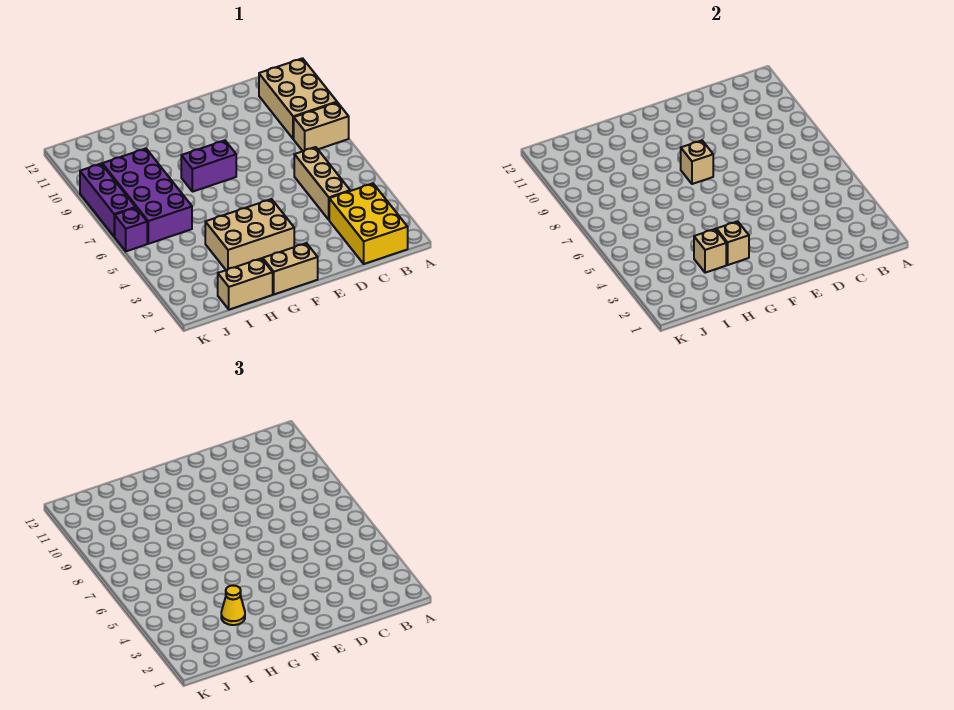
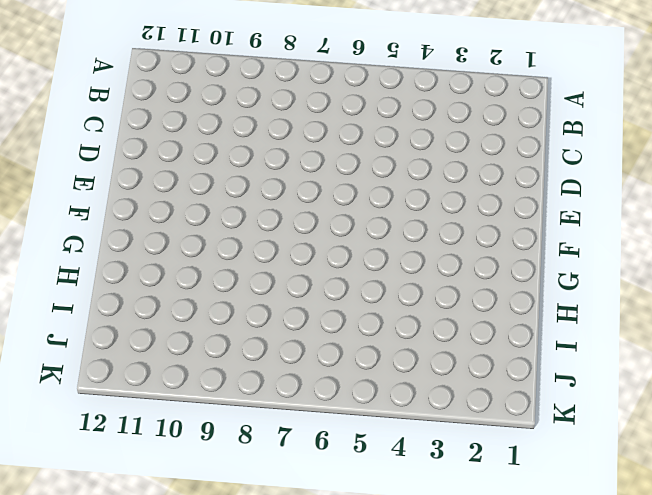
none -> tan brick A8:B8 level 1
none -> tan brick A9:B11 level 1
none -> yellow brick B1:C3 level 1

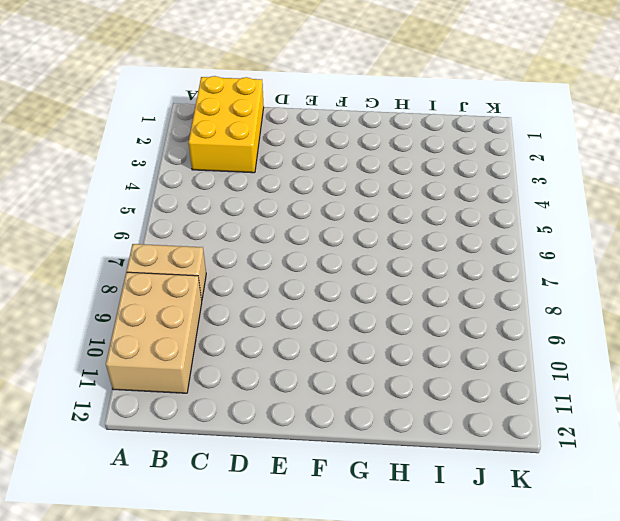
none -> tan brick C4:C6 level 1
none -> tan brick F1:G1 level 1
none -> tan brick F3:H4 level 1

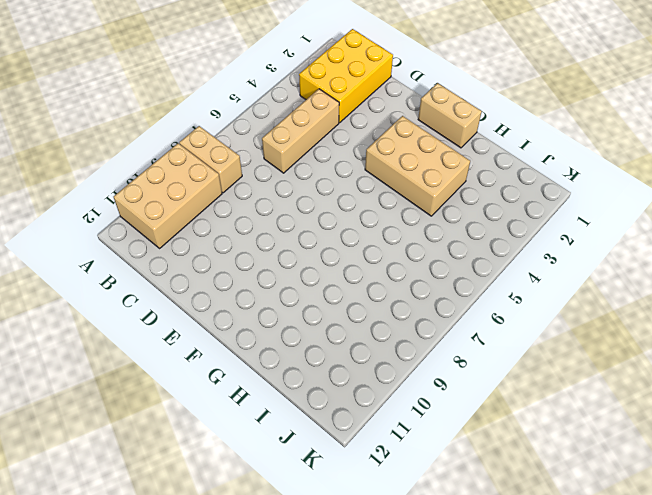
none -> purple brick F8:G8 level 1
none -> tan brick H1:I1 level 1
none -> purple brick I6:J9 level 1

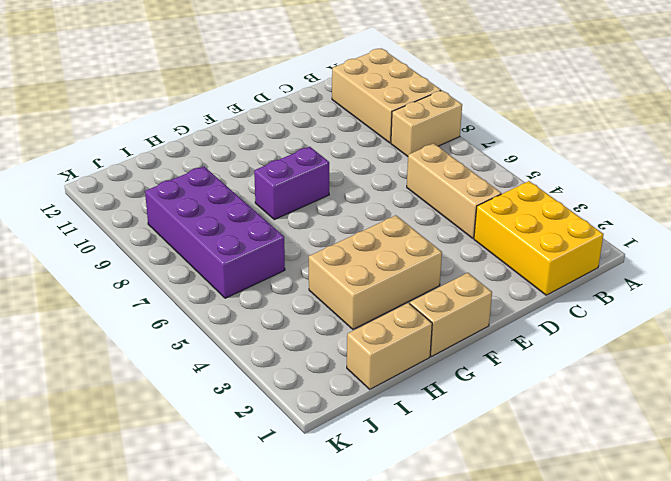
none -> purple brick K6 level 1
none -> purple brick K7:K9 level 1
none -> tan brick F8 level 2

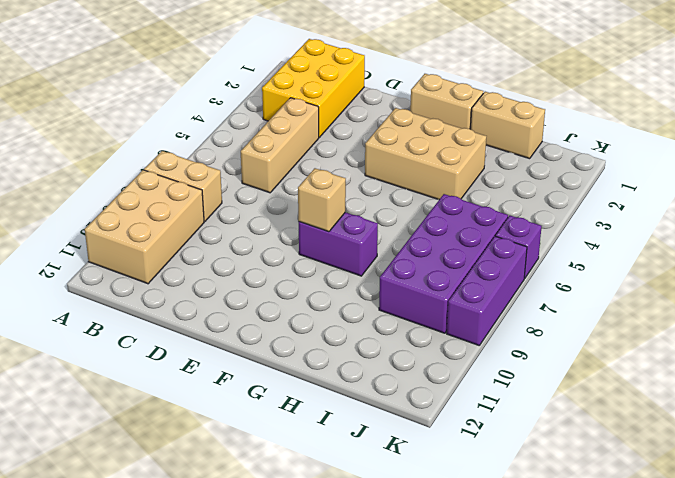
none -> tan brick G3 level 2
none -> tan brick H3 level 2
none -> yellow cone H3 level 3

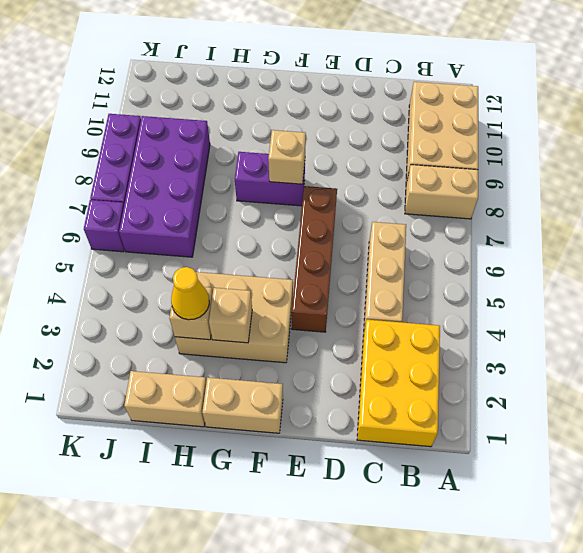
brown brick E4:E7 level 1 -> none

